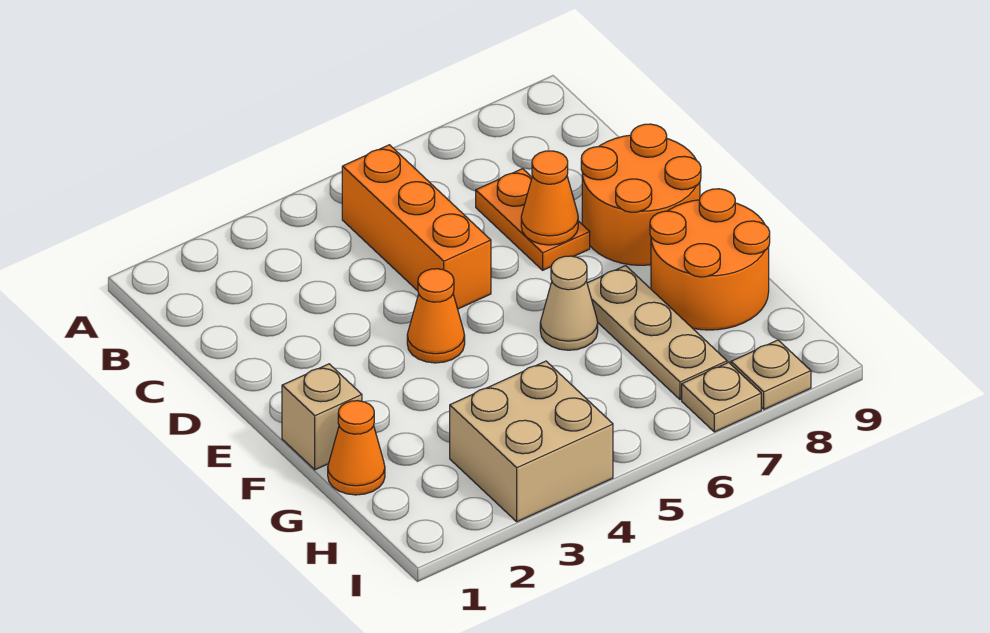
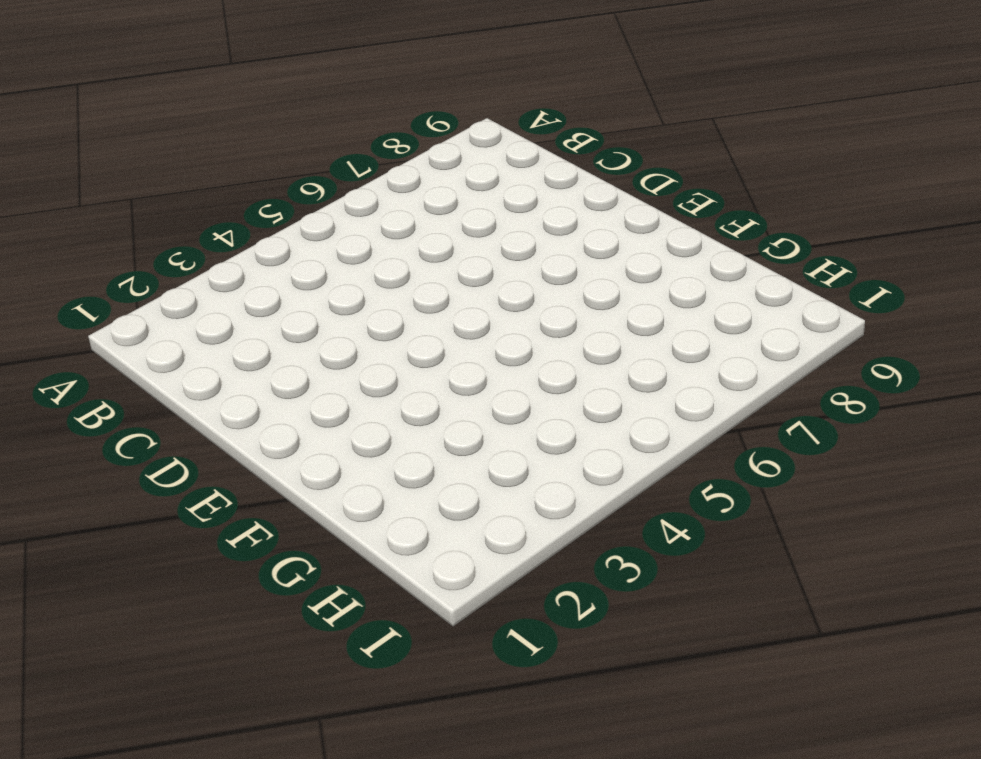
none -> orange brick B5:D5 level 1
none -> orange plate C7:D7 level 1
none -> orange round brick D8:E9 level 1

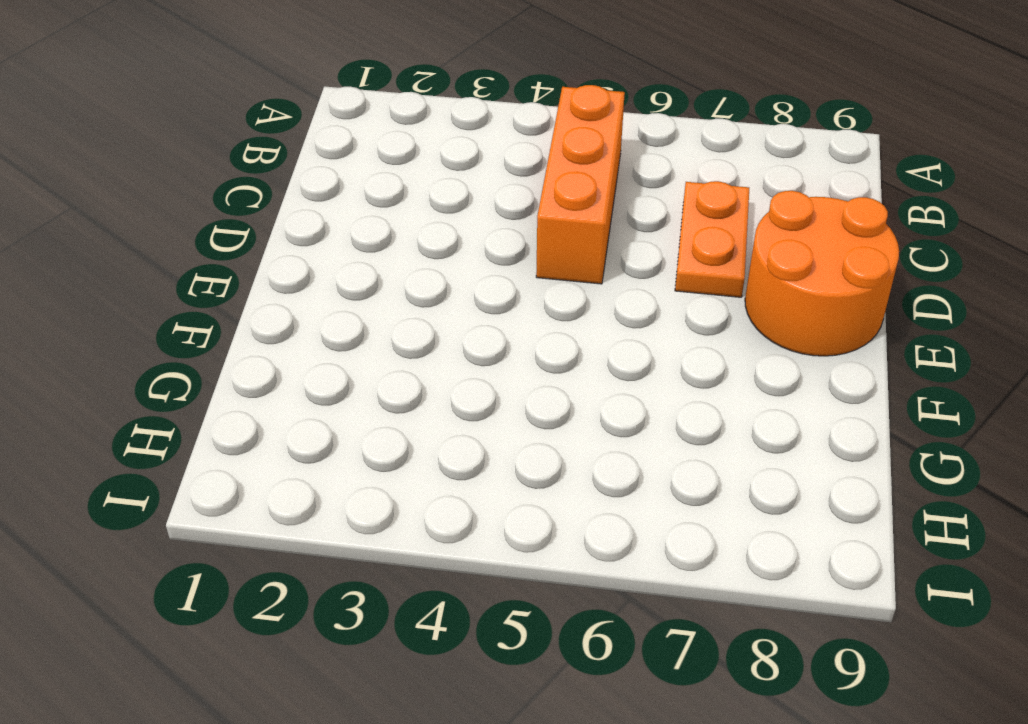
none -> orange cone E4 level 1
none -> tan brick F1 level 1
none -> tan cone F6 level 1

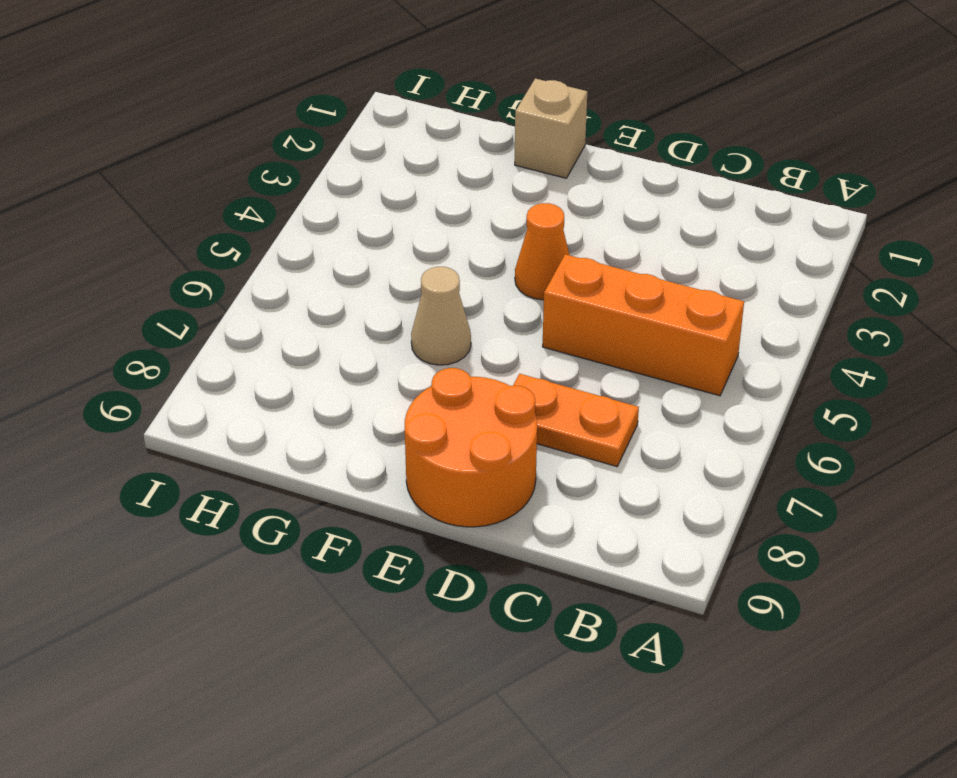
none -> tan plate F7:H7 level 1
none -> orange round brick F8:G9 level 1
none -> orange cone G1 level 1

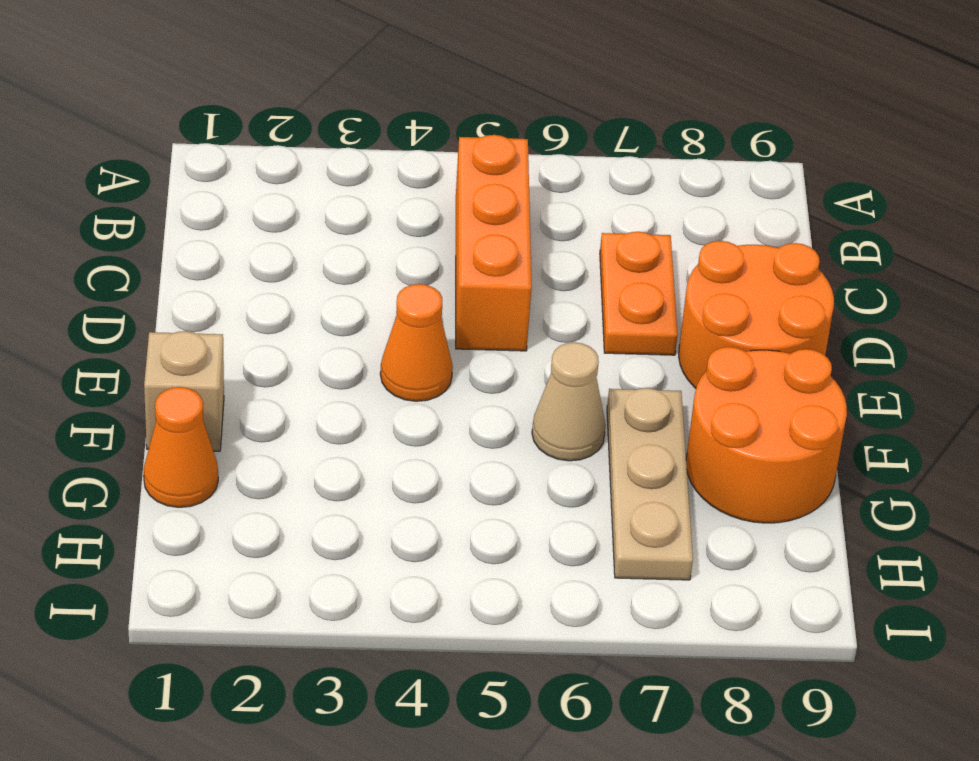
none -> tan brick H3:I4 level 1
none -> tan plate I7 level 1
none -> tan plate I8 level 1

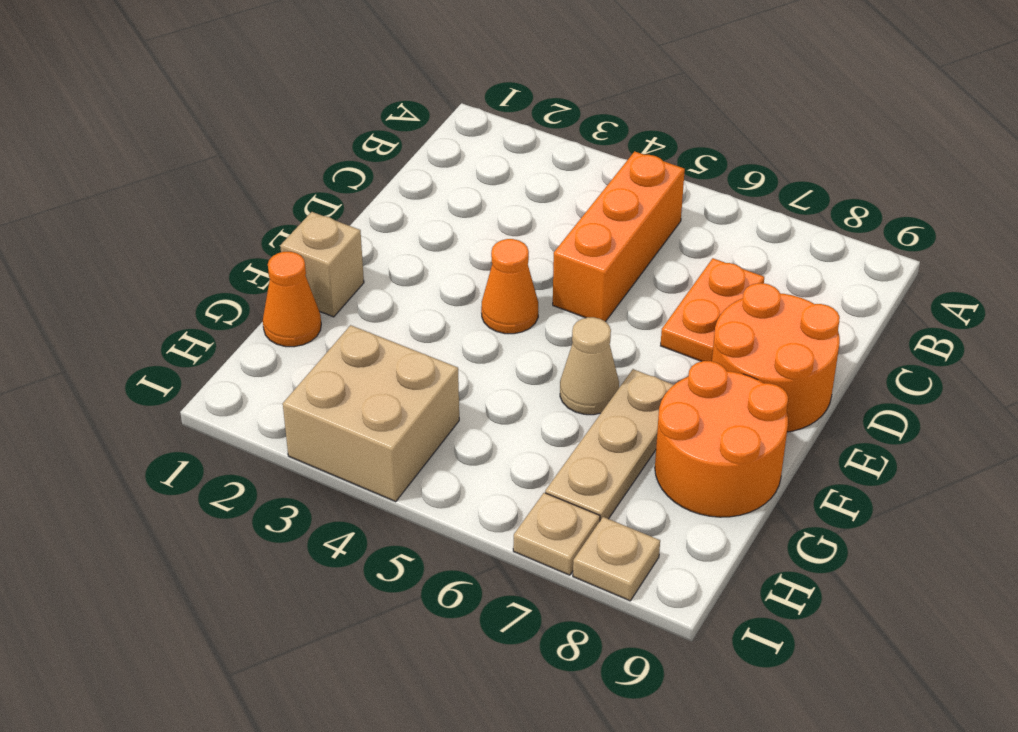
none -> orange cone D7 level 2

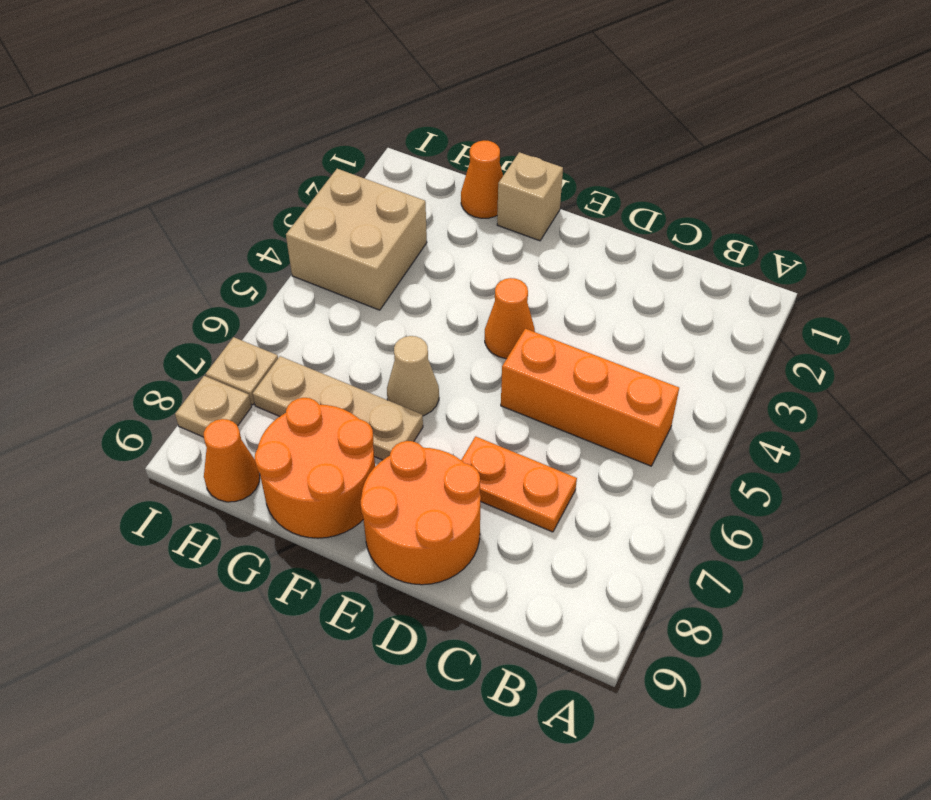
orange cone H9 level 1 -> orange cone D7 level 2

